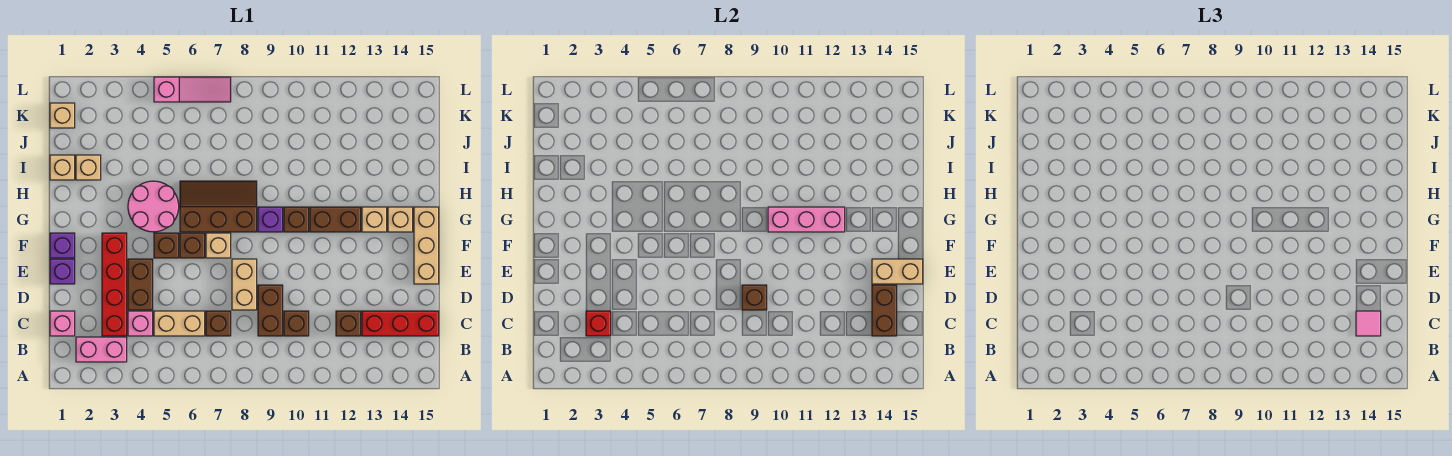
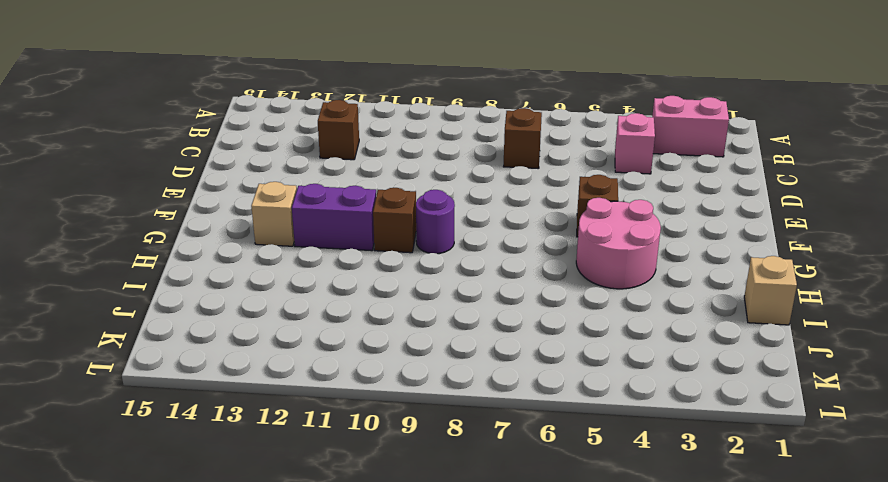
purple round brick G9 level 1 -> purple brick G9 level 1
purple brick G11:G12 level 1 -> brown brick G11:G12 level 1
none -> pink brick C1 level 1
none -> red brick C3:F3 level 1
none -> tan brick C5:C6 level 1
none -> brown brick C9:D9 level 1

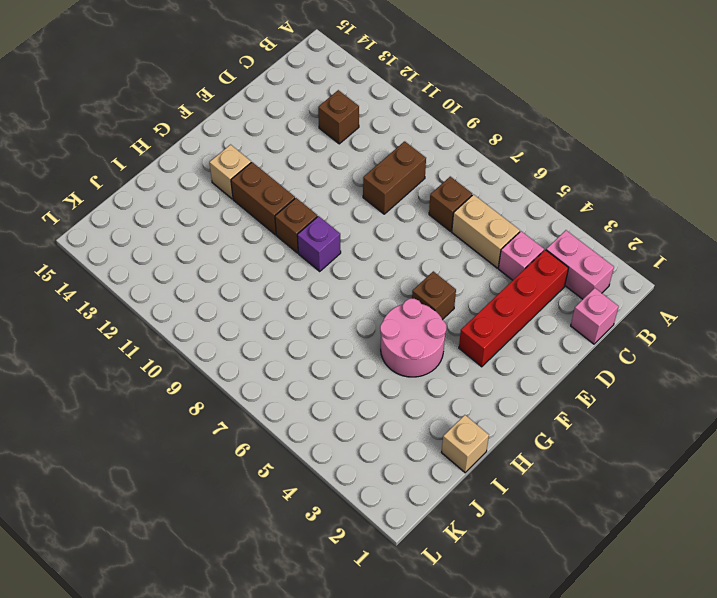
none -> brown brick C10 level 1
none -> red brick C13:C15 level 1
none -> brown brick D4:E4 level 1
none -> tan brick D8:E8 level 1

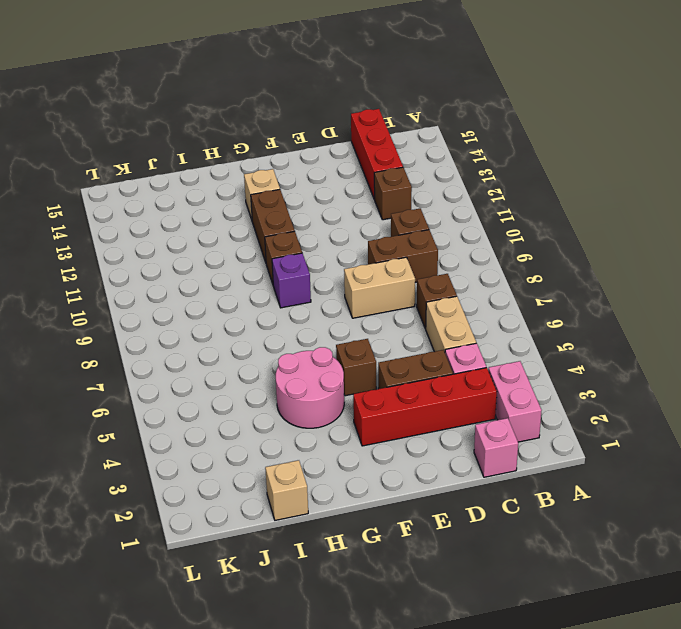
none -> purple brick E1 level 1
none -> tan brick E15:G15 level 1
none -> purple brick F1 level 1
none -> brown brick F6 level 1

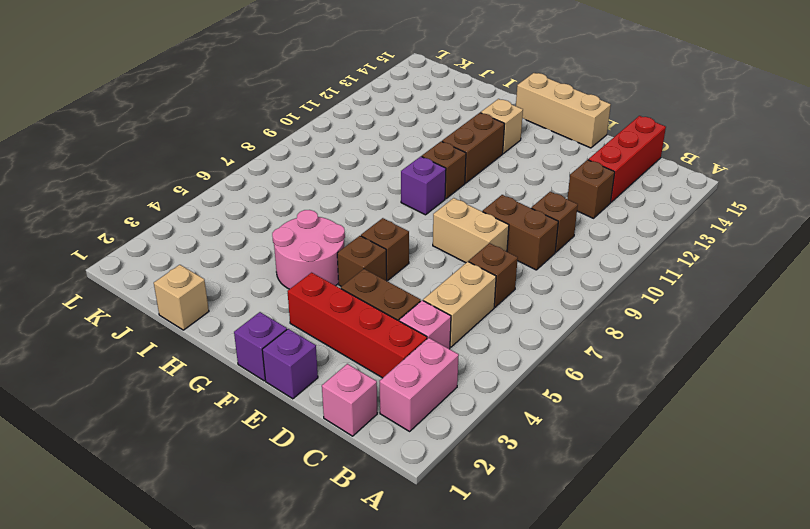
none -> tan brick F7 level 1
none -> brown slope G6:H8 level 1 top G
none -> tan brick G14 level 1
none -> tan brick I2 level 1

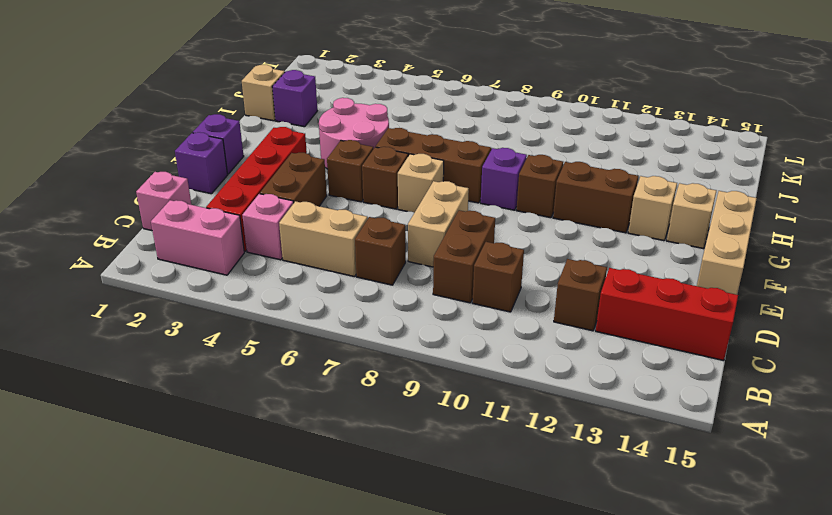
purple brick I2 level 1 -> tan brick I2 level 1
none -> tan brick K1 level 1
none -> pink slope L5:L7 level 1 top 5
none -> red brick C3 level 2
none -> brown brick C14:D14 level 2

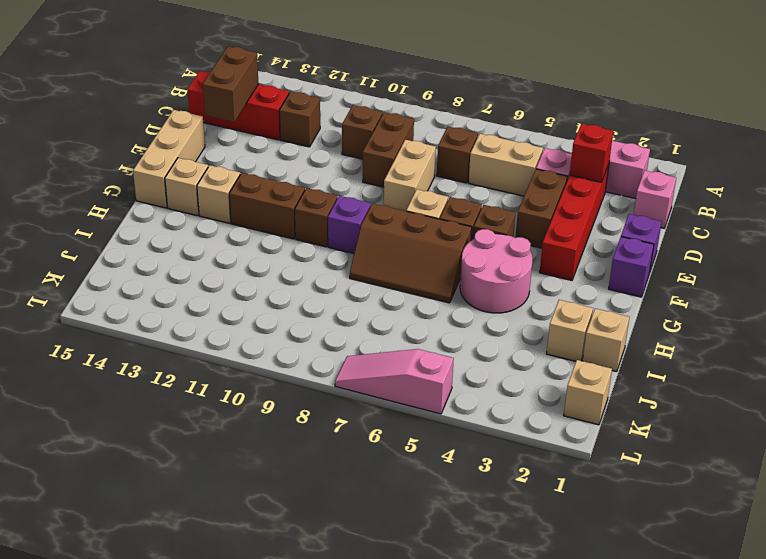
none -> brown brick D9 level 2
none -> tan brick E14:E15 level 2
none -> pink brick G10:G12 level 2
none -> pink tile C14 level 3

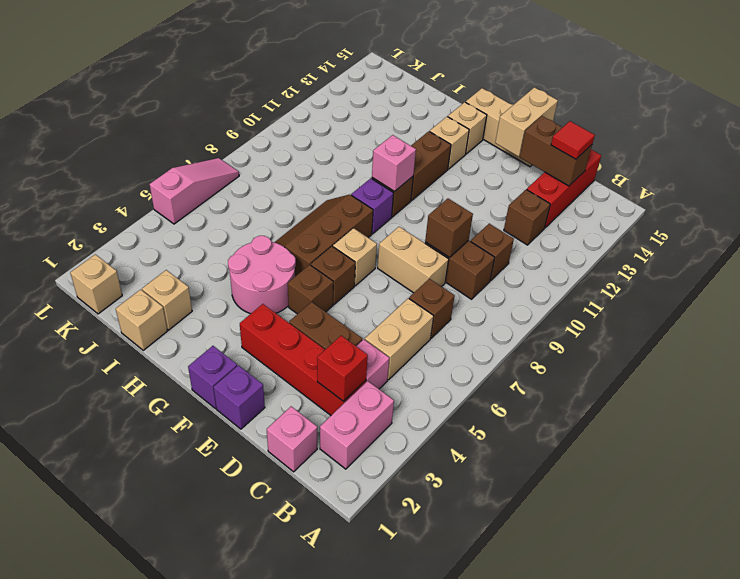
red tile C14 level 3 -> pink tile C14 level 3
pink brick G10 level 2 -> pink brick G10:G12 level 2

